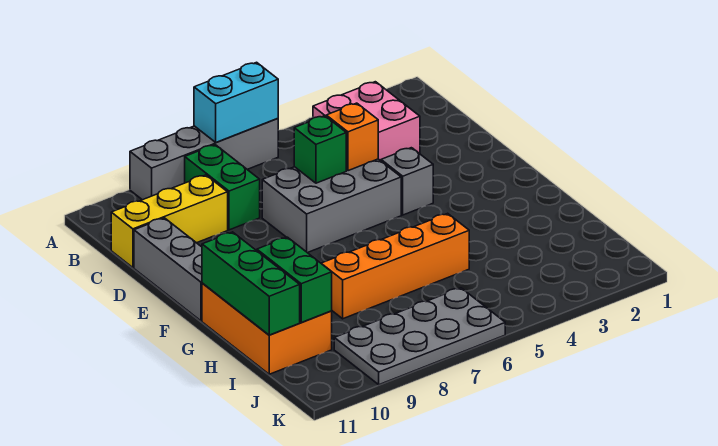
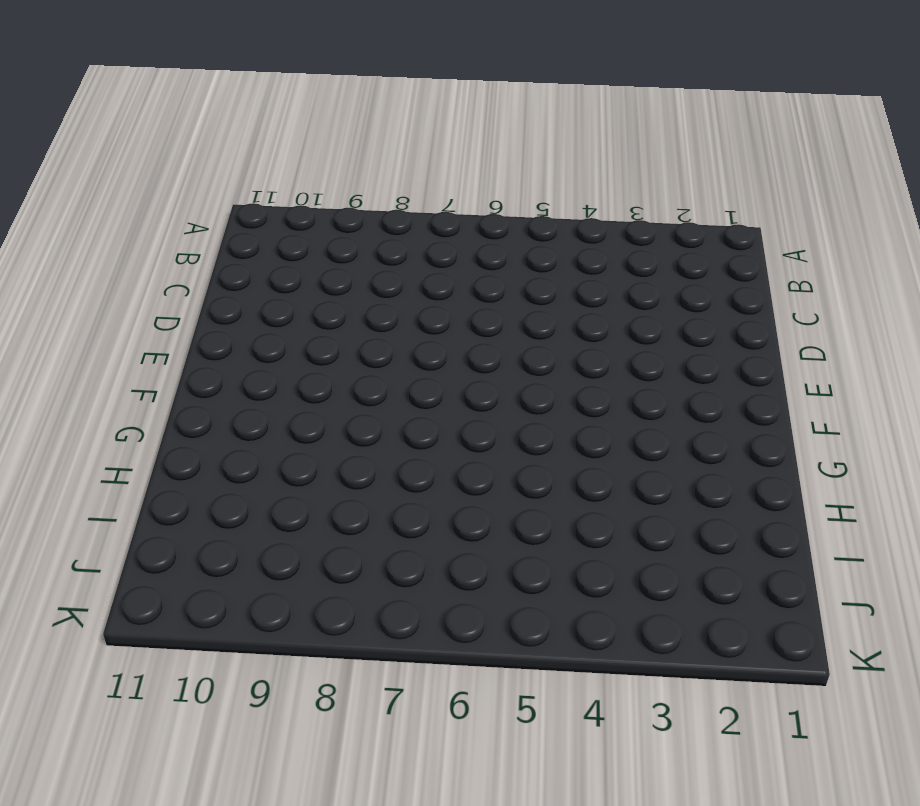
none -> grey brick A6:A9 level 1
none -> pink brick B3:C4 level 1
none -> green brick B8:C8 level 1

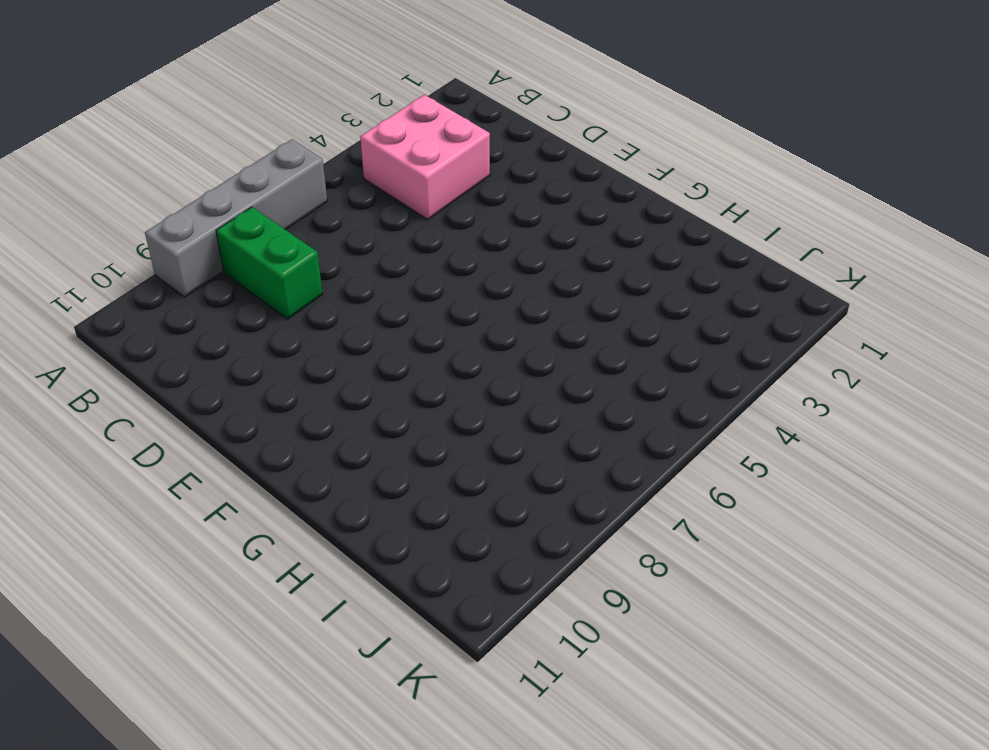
none -> yellow brick C9:C11 level 1
none -> grey brick D5:E7 level 1
none -> grey brick D11:F11 level 1

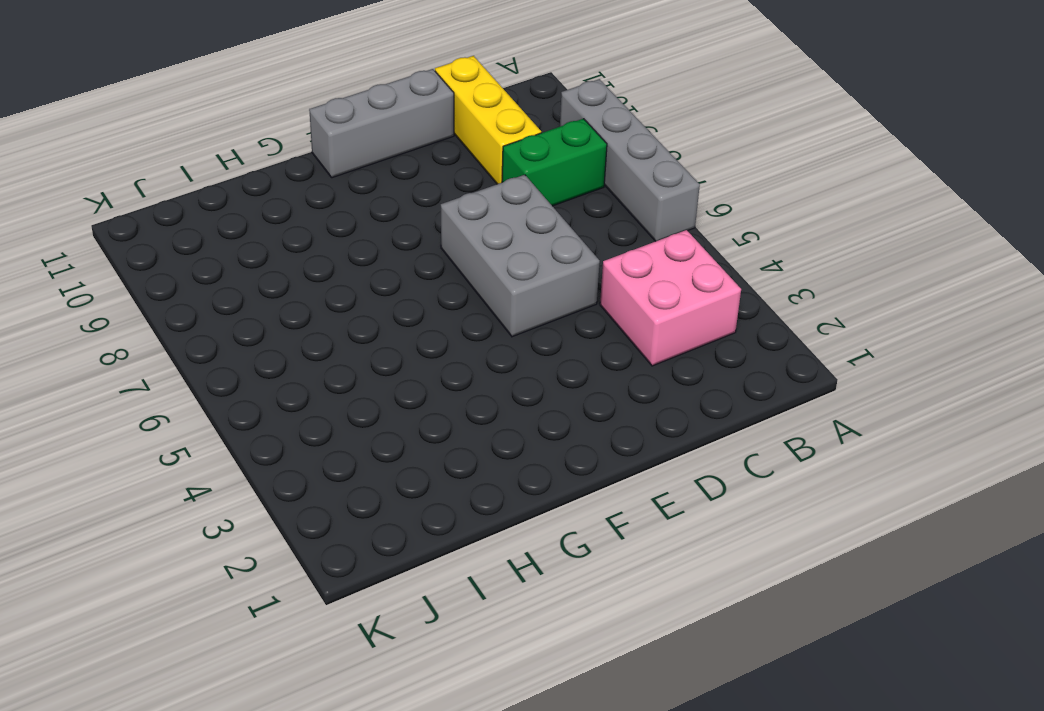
none -> grey brick E4 level 1
none -> orange brick G10:I11 level 1
none -> orange brick H5:H8 level 1

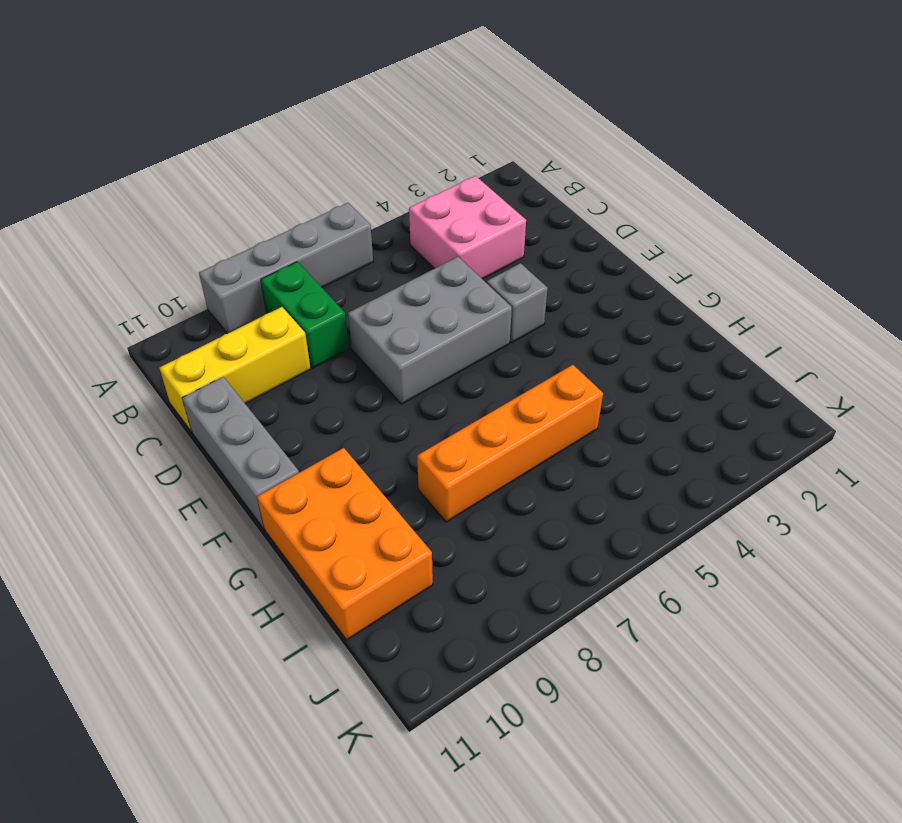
none -> grey plate J6:K9 level 1
none -> cyan brick A6:A7 level 2
none -> orange brick D5 level 2

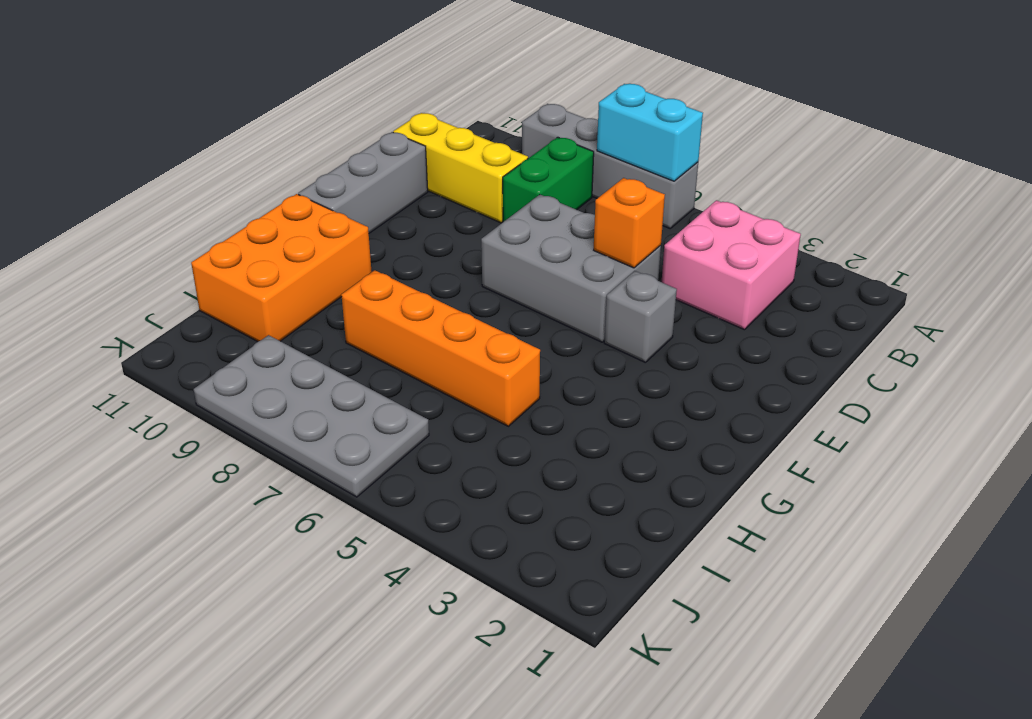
none -> green brick D6 level 2
none -> green brick G11:I11 level 2
none -> green brick H10:I10 level 2

